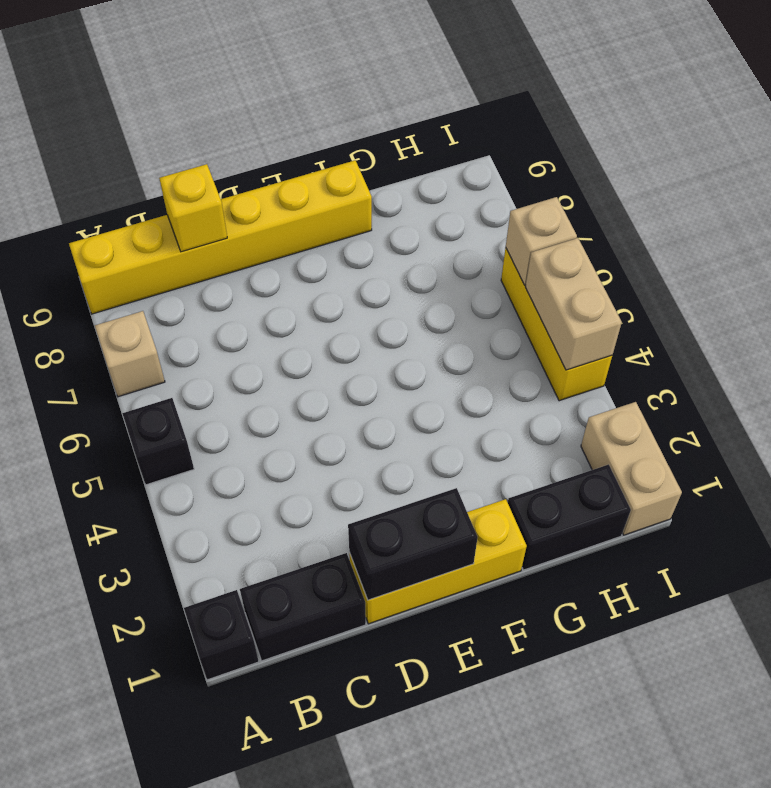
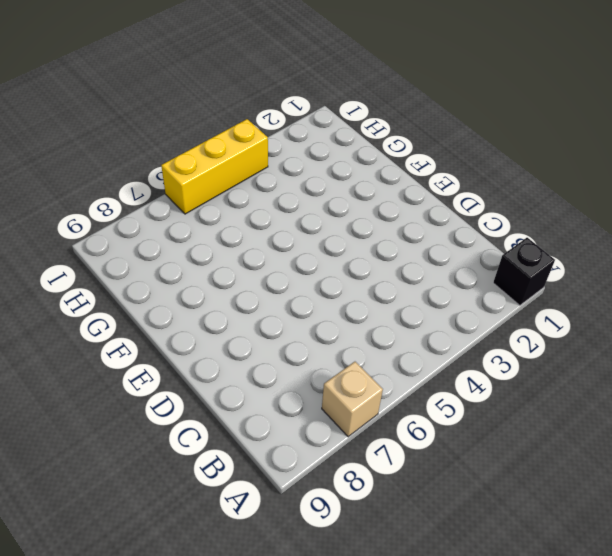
none -> black brick A5 level 1
none -> yellow brick A9:F9 level 1
none -> black brick B1:C1 level 1

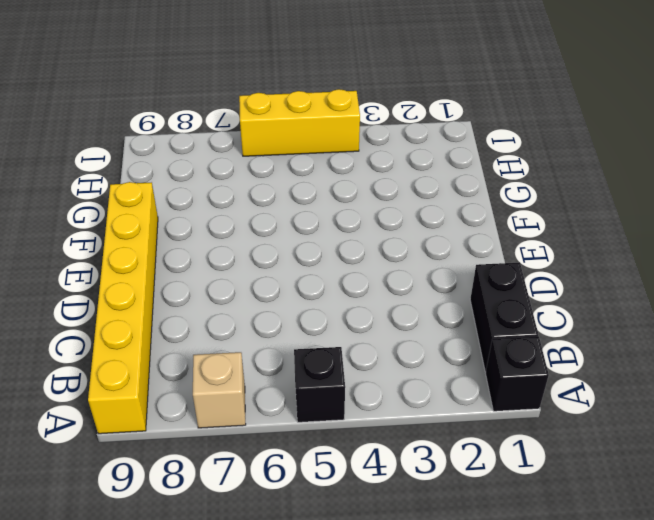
none -> yellow brick D1:F1 level 1
none -> black brick G1:H1 level 1
none -> tan brick I1:I2 level 1

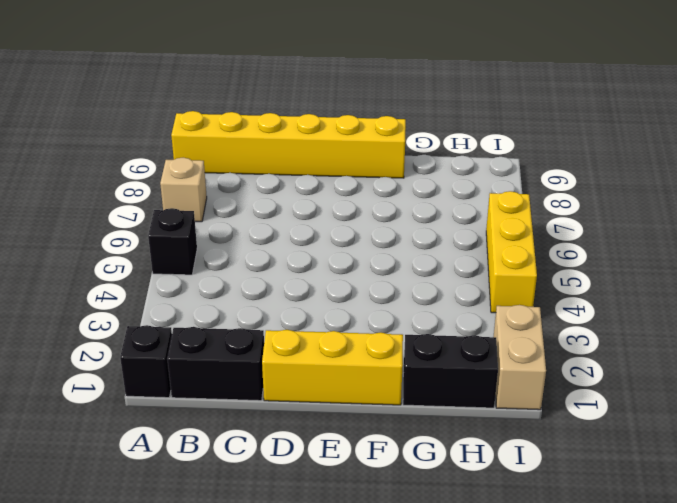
none -> yellow brick C9 level 2
none -> black brick D1:E1 level 2
none -> tan brick I4:I5 level 2

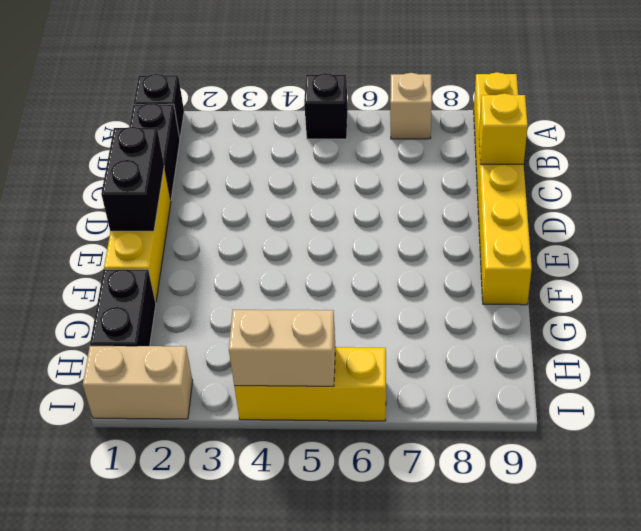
none -> tan brick I6 level 2

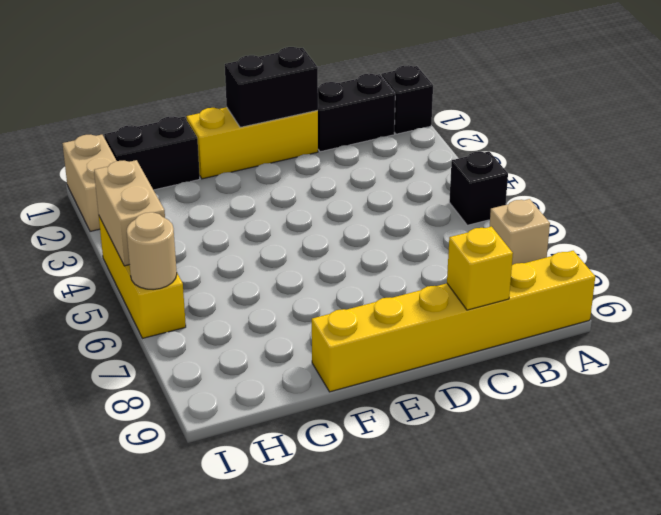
tan round brick I6 level 2 -> tan brick I6 level 2

